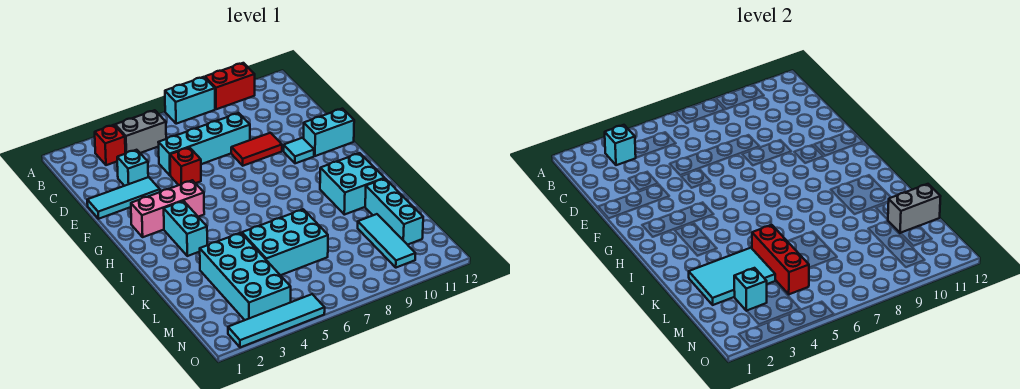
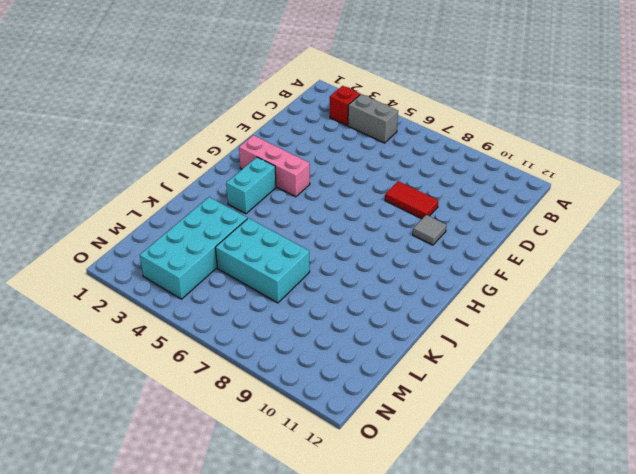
grey tile F10 level 1 -> cyan tile F10 level 1
none -> cyan brick A7:A8 level 1
none -> red brick A9:A10 level 1
none -> cyan brick D3 level 1

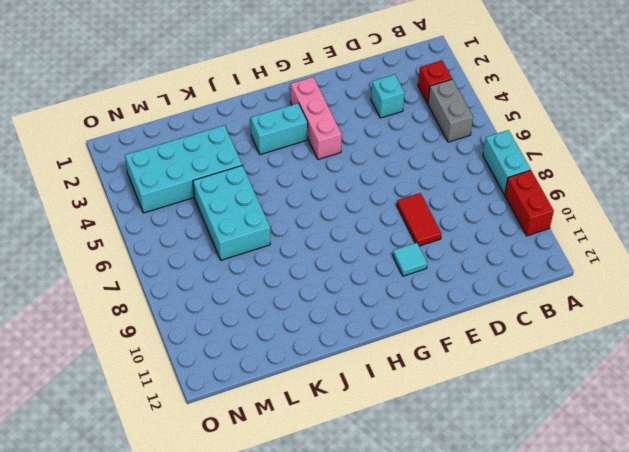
none -> cyan brick D5:D8 level 1
none -> cyan tile E1:E3 level 1
none -> red brick E5 level 1

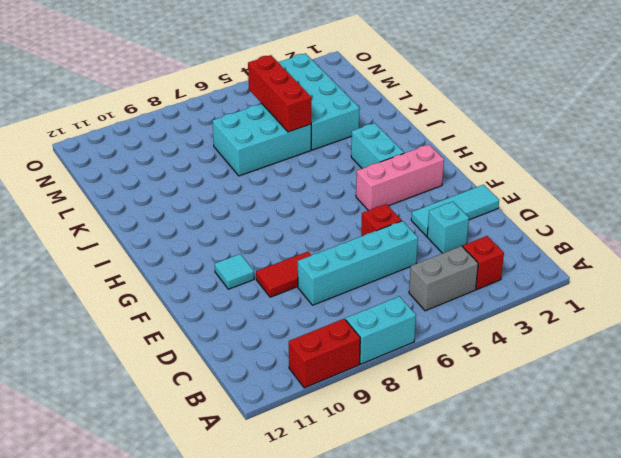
none -> cyan brick F11:F12 level 1
none -> cyan brick I10:J11 level 1
none -> cyan brick K11:M11 level 1

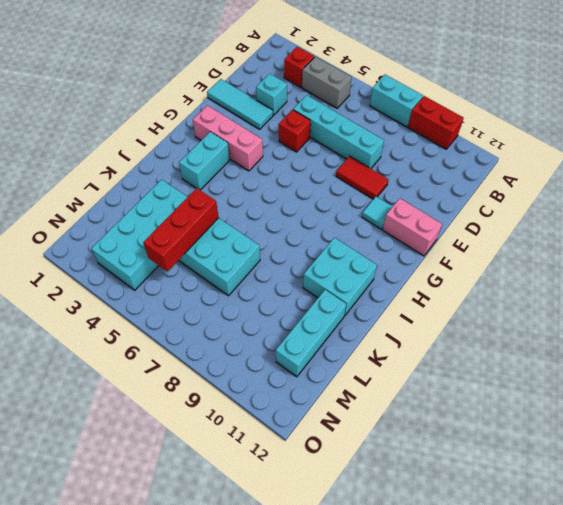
pink brick F11:F12 level 1 -> cyan brick F11:F12 level 1
none -> cyan tile L10:N10 level 1
none -> cyan tile O2:O5 level 1
none -> cyan brick B3 level 2

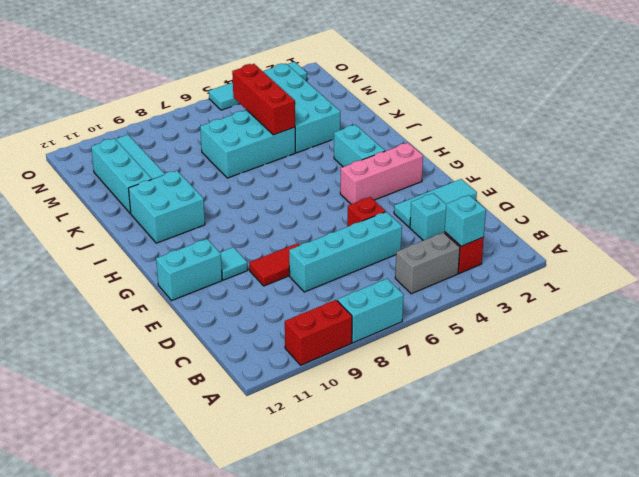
none -> cyan tile K2:L4 level 2
none -> grey brick L11:L12 level 2
none -> cyan brick M3 level 2

